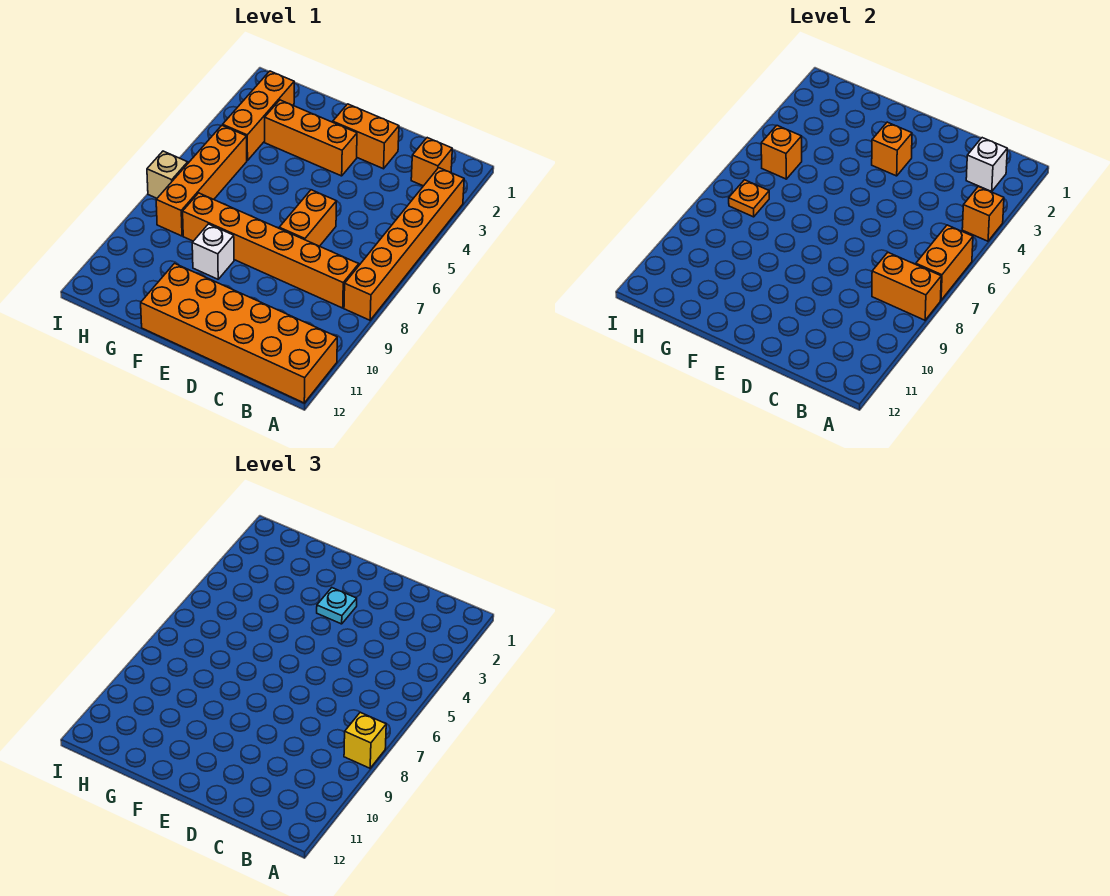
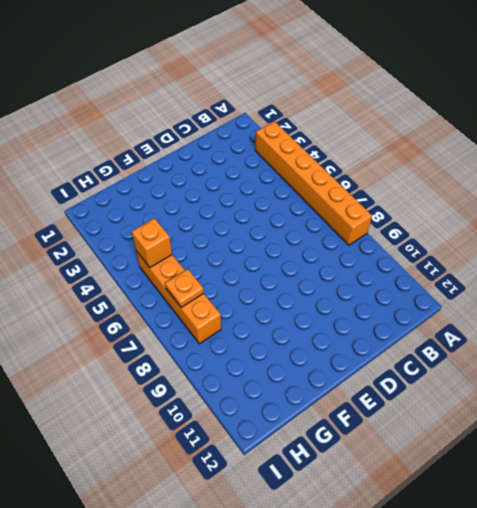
none -> orange brick A11:F12 level 1
none -> orange brick B2 level 1
none -> orange brick B8:G8 level 1

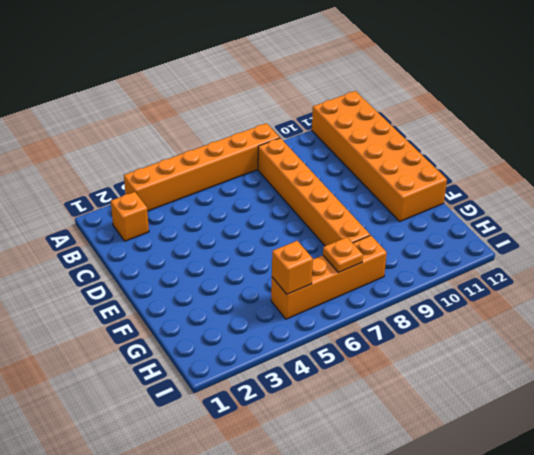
none -> orange brick D2:E2 level 1
none -> orange brick D6:D7 level 1
none -> orange brick E3:G3 level 1

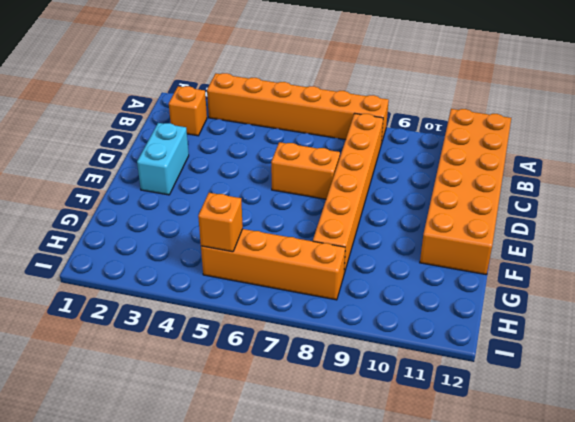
cyan brick D2:E2 level 1 -> orange brick D2:E2 level 1
none -> orange brick E3:G3 level 1
none -> white brick F9 level 1
none -> orange brick H2:H4 level 1

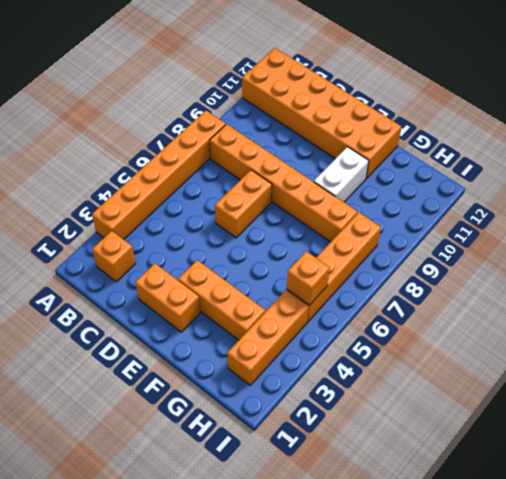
white brick F9:F10 level 1 -> white brick F9 level 1
none -> tan brick I7 level 1
none -> orange brick A4 level 2
none -> orange brick A6:A7 level 2

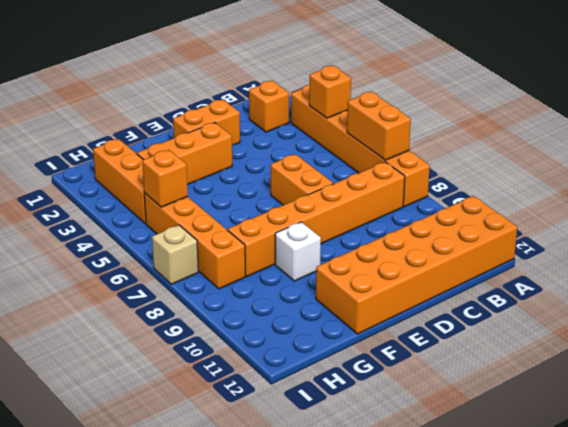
none -> orange brick A8:B8 level 2
none -> white brick B2 level 2
none -> orange brick E3 level 2

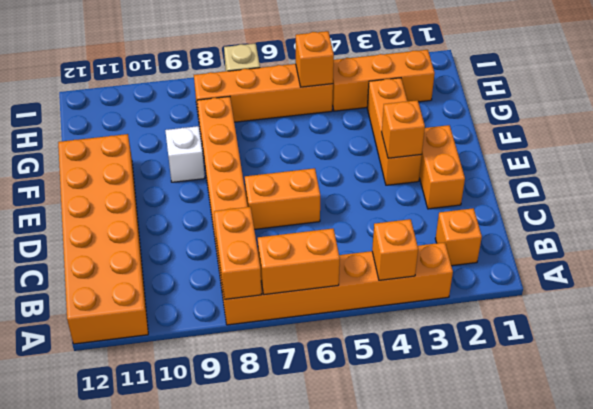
none -> white brick B2 level 2
none -> orange plate H7 level 2
none -> yellow brick A8 level 3

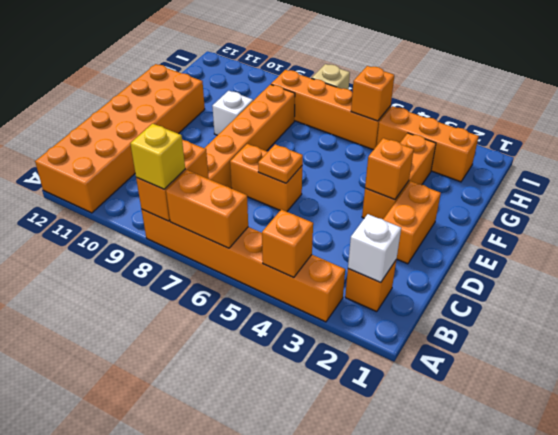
orange plate D6 level 2 -> orange plate H7 level 2
none -> cyan plate E3 level 3

